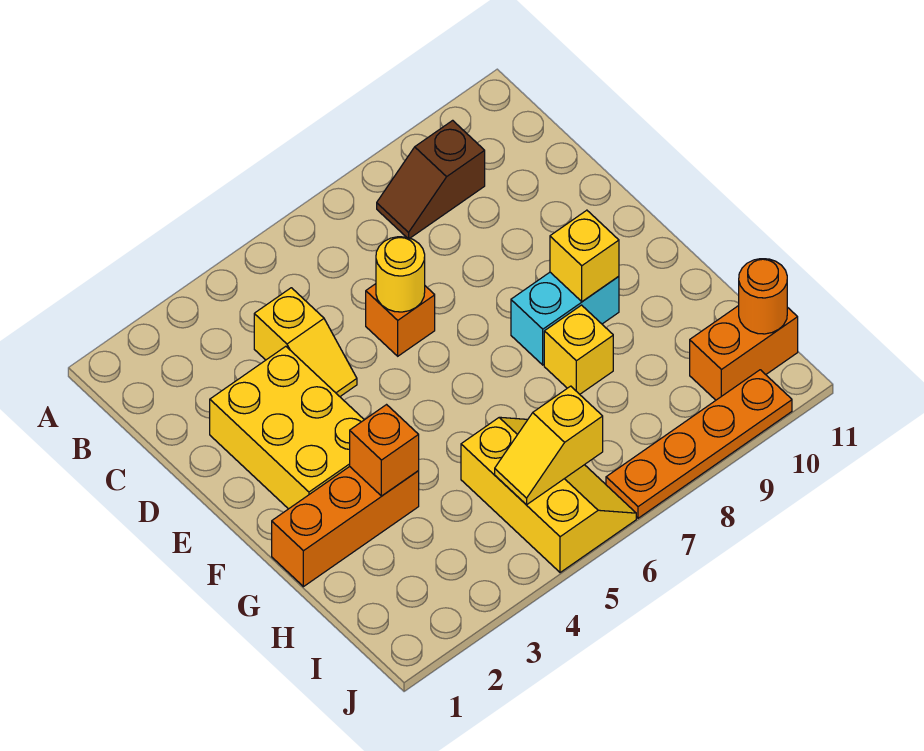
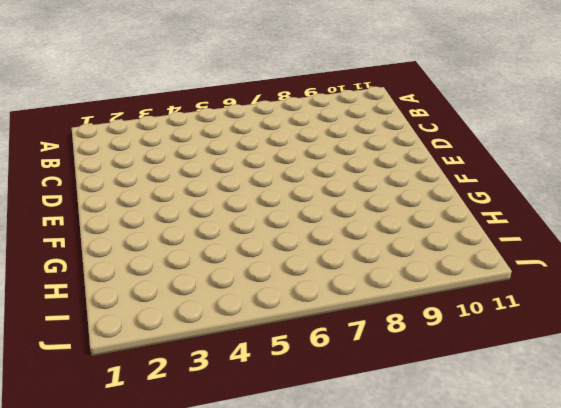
none -> brown slope B8:B9 level 1 top 9
none -> yellow slope C4:D4 level 1 top C
none -> yellow brick D2:F3 level 1

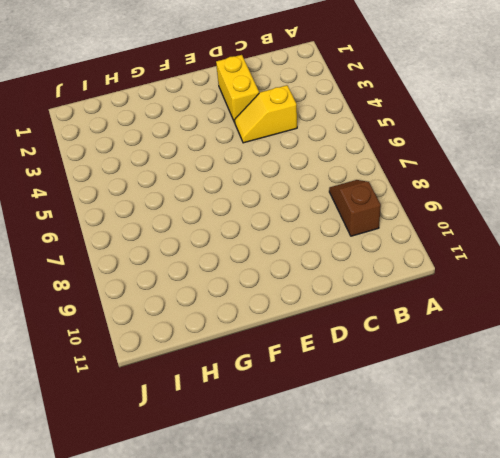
yellow brick D2:D3 level 1 -> yellow brick D2:F3 level 1
none -> orange brick D6 level 1
none -> cyan brick F8:F9 level 1
none -> orange brick G1:G3 level 1

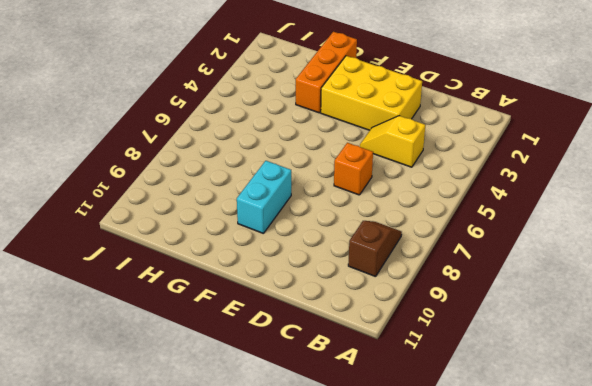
none -> yellow brick G8 level 1
none -> yellow slope H5:J6 level 1 top 5
none -> orange brick I10:I11 level 1

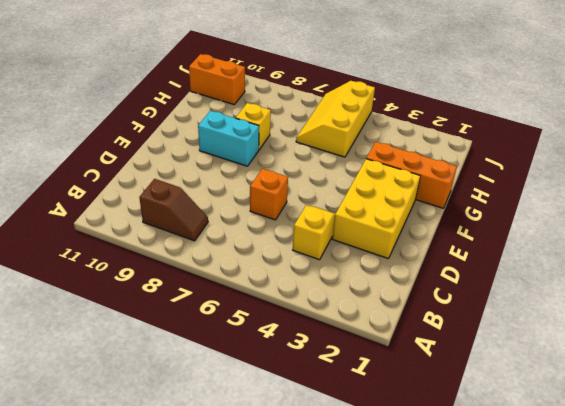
none -> orange plate J7:J10 level 1
none -> yellow round brick D6 level 2
none -> yellow brick F9 level 2

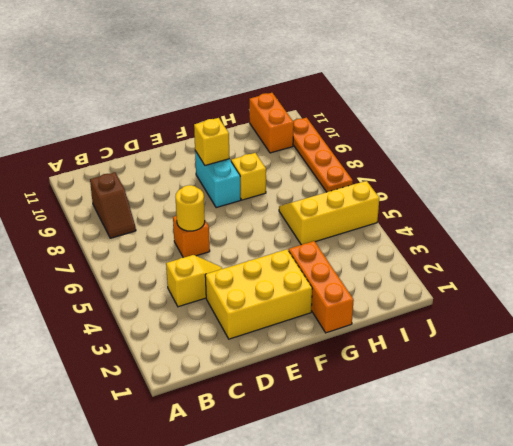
none -> orange brick G3 level 2
none -> yellow slope I5:I6 level 2 top 6
none -> orange round brick I11 level 2

